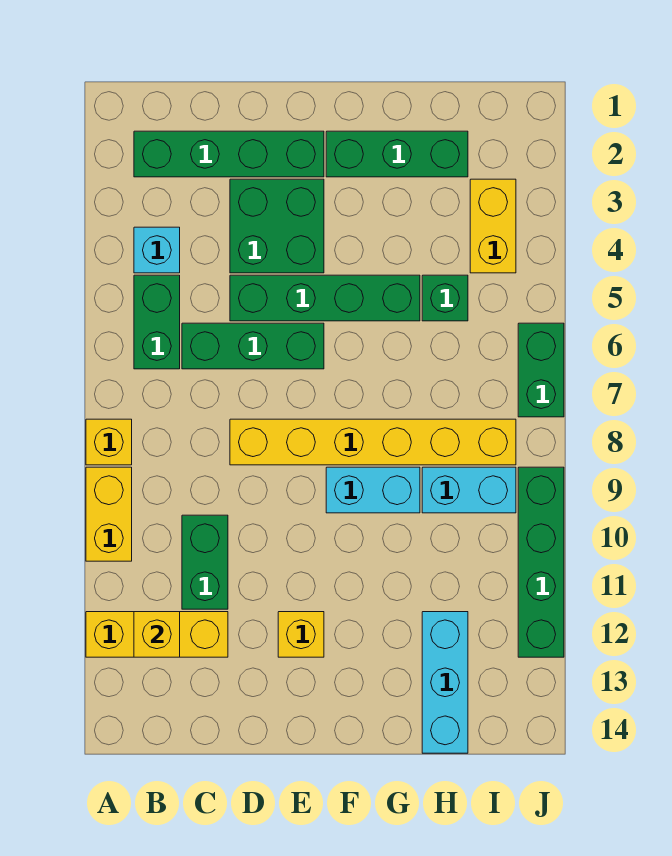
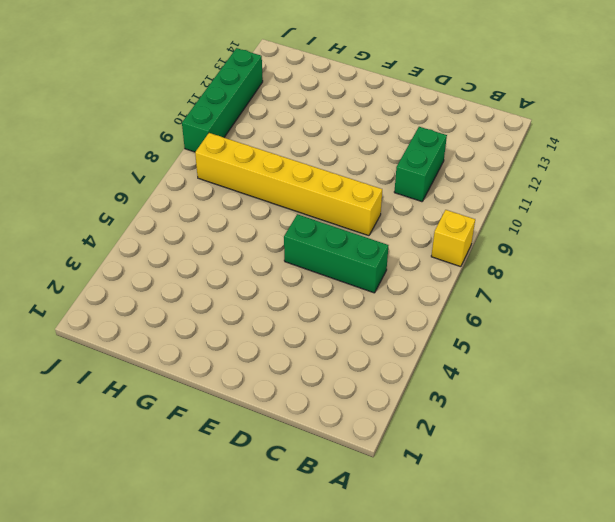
none -> yellow brick A9:A10 level 1
none -> yellow brick A12:C12 level 1
none -> green brick B2:E2 level 1

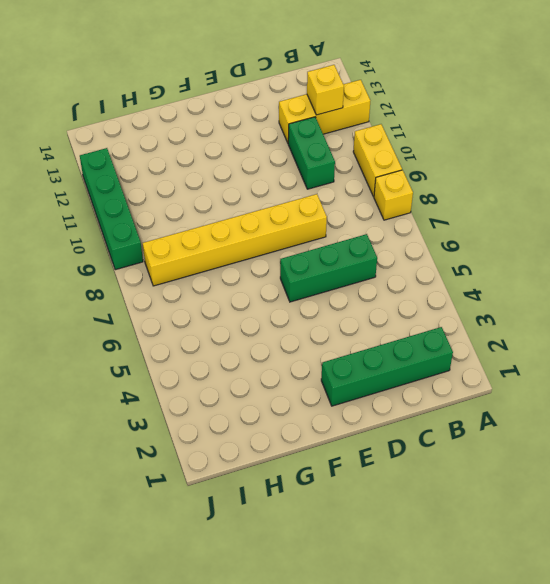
none -> cyan brick B4 level 1
none -> green brick B5:B6 level 1
none -> green brick D3:E4 level 1

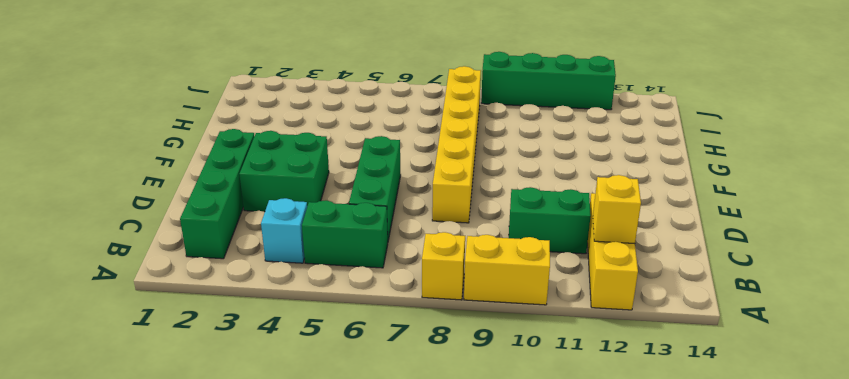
none -> green brick D5:G5 level 1
none -> yellow brick E12 level 1
none -> green brick F2:H2 level 1

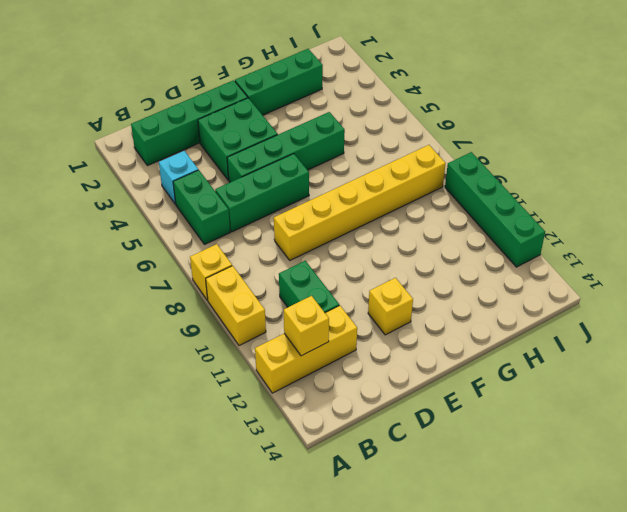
none -> cyan brick F9:G9 level 1
none -> green brick H5 level 1
none -> cyan brick H9:I9 level 1

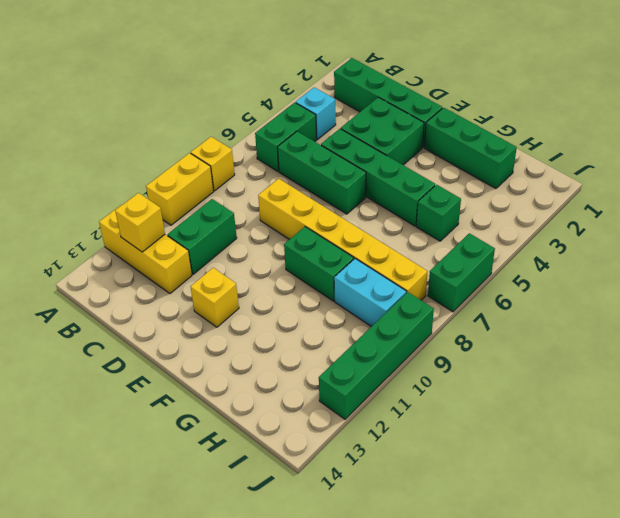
green brick F9:G9 level 1 -> cyan brick F9:G9 level 1
none -> cyan brick H12:H14 level 1
none -> yellow brick I3:I4 level 1

